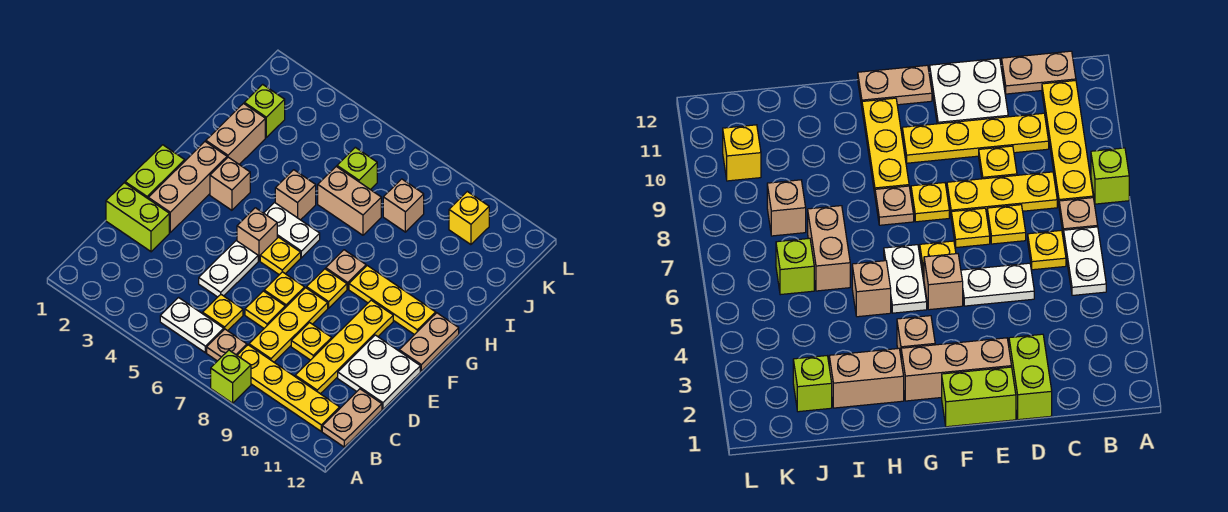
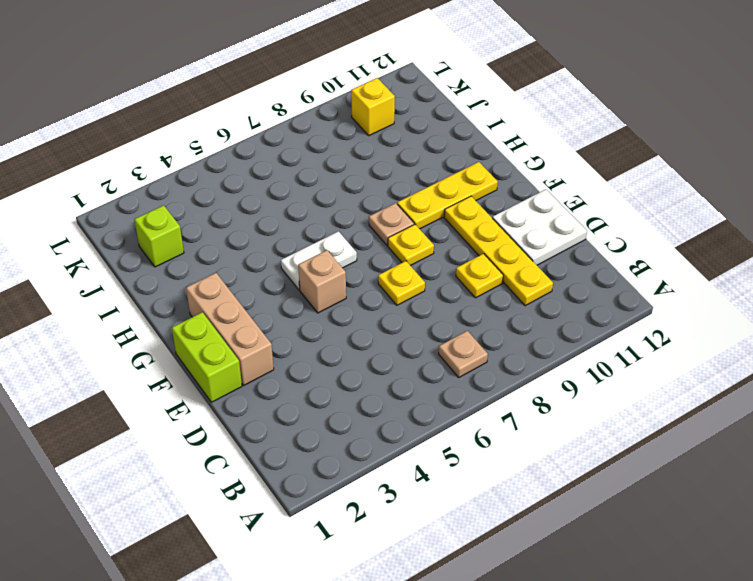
none -> lime brick A8 level 1
none -> white plate B5:B6 level 1
none -> yellow plate B8:B11 level 1
none -> tan plate B12:C12 level 1

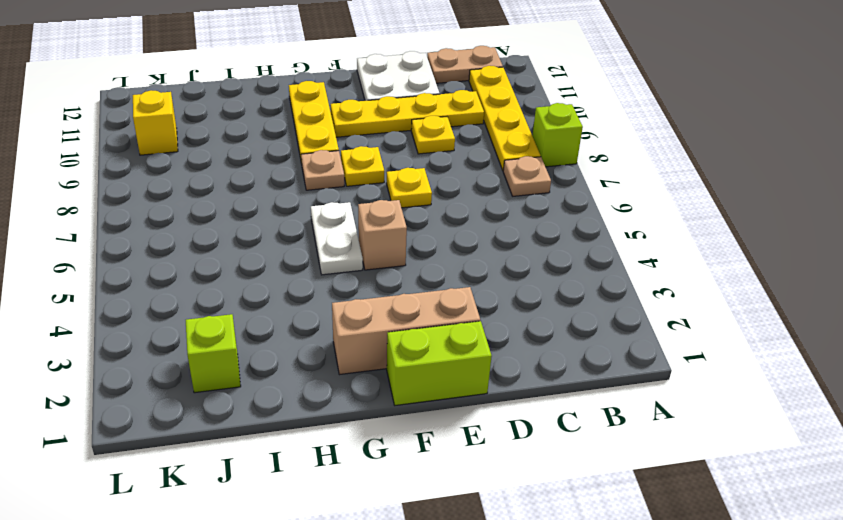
none -> white plate B5:B6 level 1
none -> yellow plate C6 level 1
none -> yellow plate C8:E8 level 1
none -> lime brick D1:D2 level 1

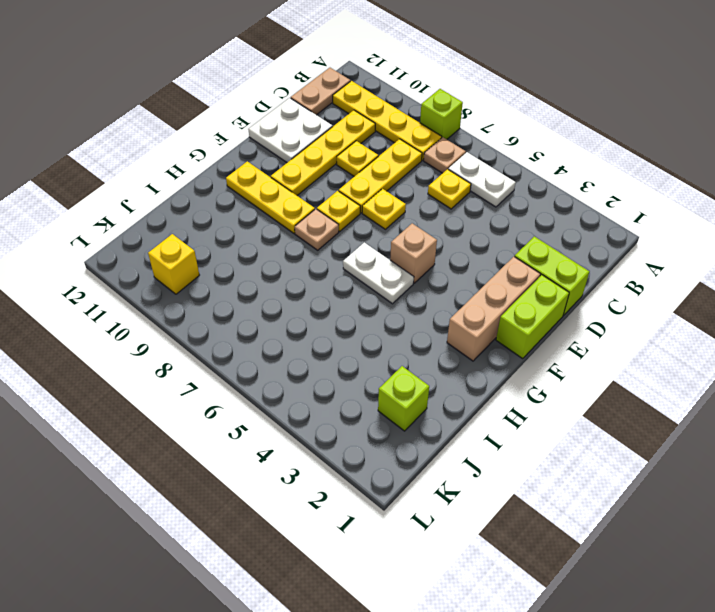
none -> white plate D5:E5 level 1
none -> yellow plate D7 level 1
none -> yellow plate F6 level 1
none -> tan plate F12:G12 level 1

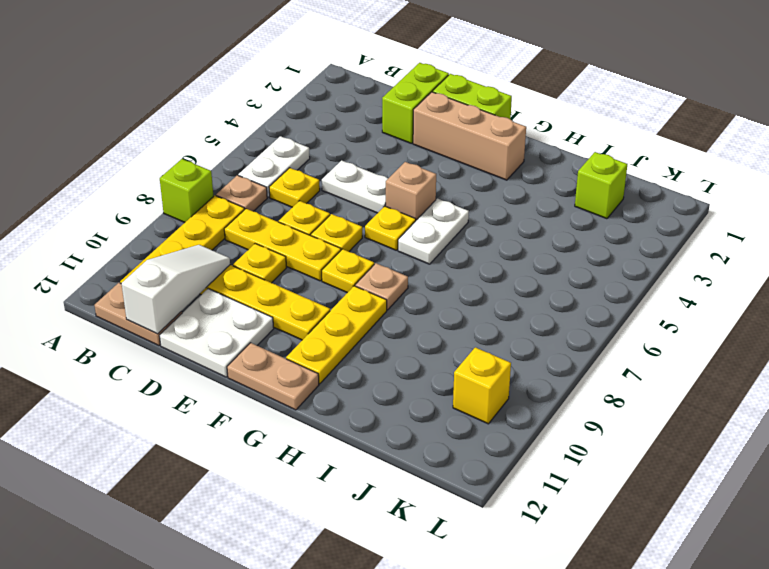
white slope C10:C12 level 2 top 12 -> none
none -> tan brick G3 level 1
none -> tan brick H2:I2 level 1
none -> tan brick H5 level 1
none -> tan brick I6:I7 level 1

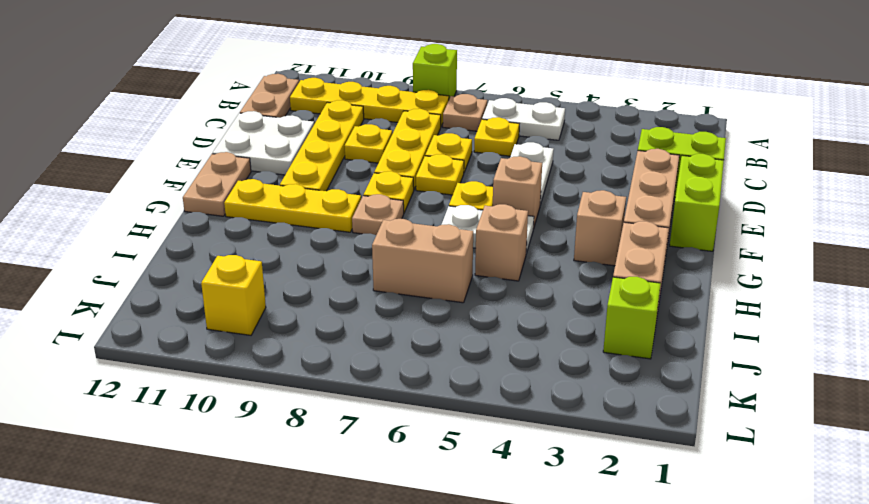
none -> lime brick J6 level 1
none -> tan brick J8 level 1

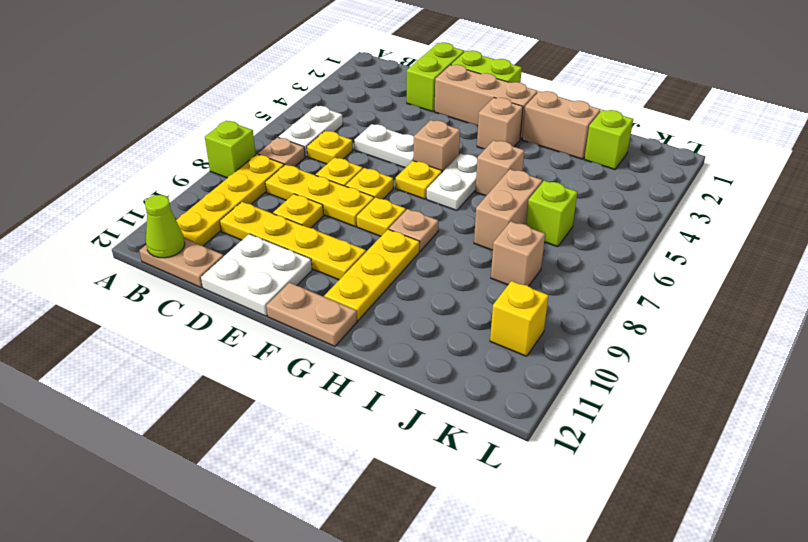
lime cone B12 level 2 -> none

